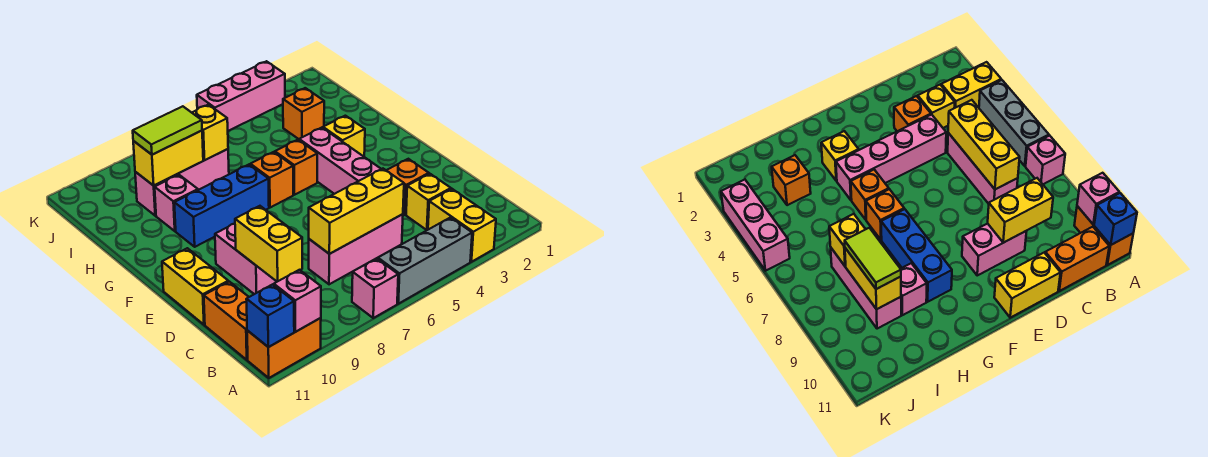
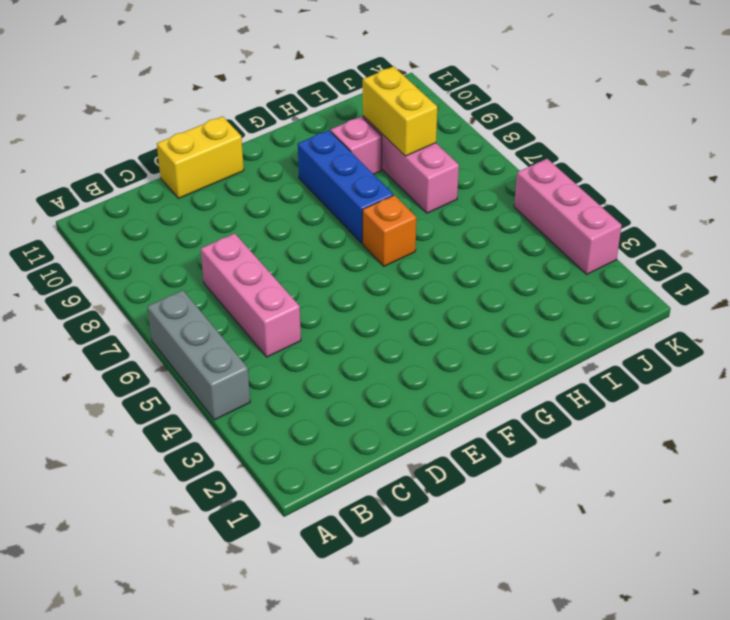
none -> yellow brick A3:B3 level 1
none -> pink brick A7 level 1
none -> orange brick A10:A11 level 1

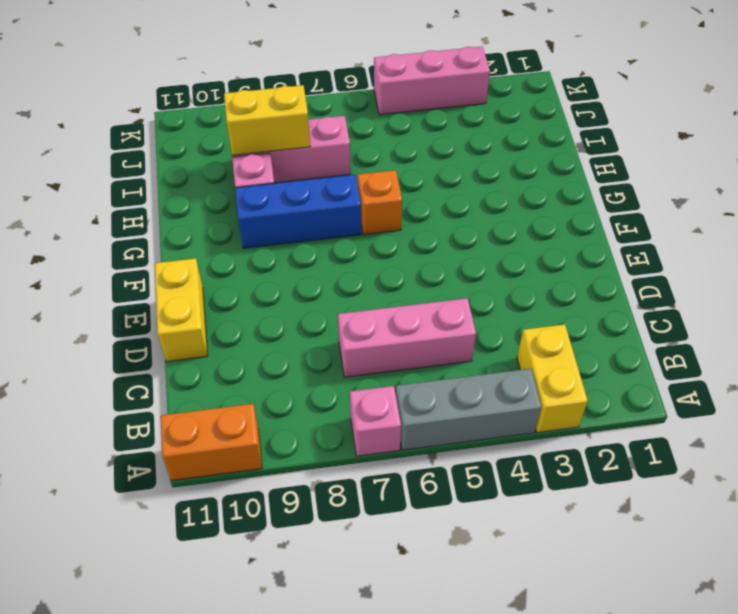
none -> orange brick B11:C11 level 1
none -> yellow brick C3 level 1
none -> orange brick D3 level 1

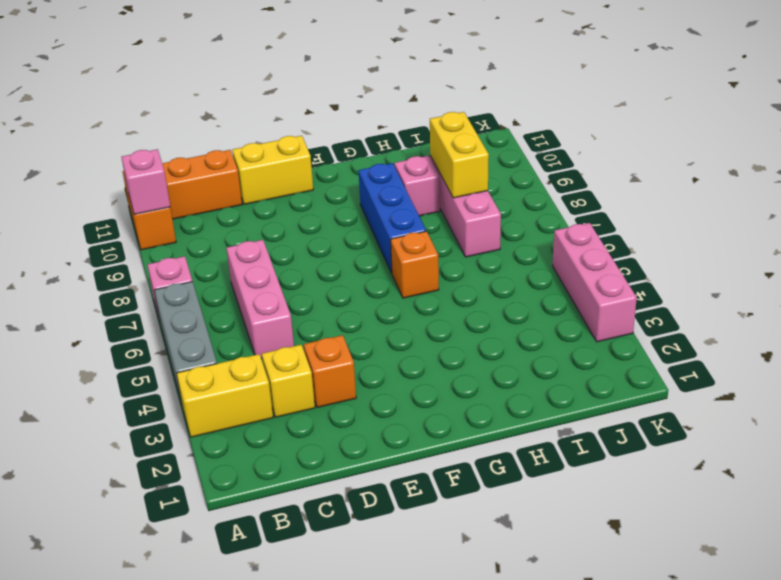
none -> pink brick D4:G4 level 1
none -> pink brick D9:E9 level 1
none -> yellow brick G3 level 1

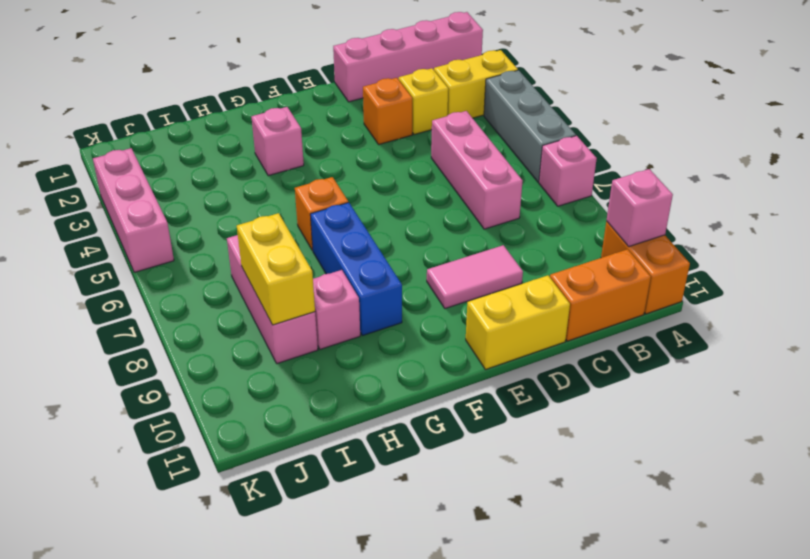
pink brick A1:D1 level 1 -> pink brick D4:G4 level 1
pink tile D9:E9 level 1 -> pink brick D9:E9 level 1
pink brick G3 level 1 -> yellow brick G3 level 1
none -> orange brick G5 level 1
none -> orange brick I3 level 1
none -> blue brick A11 level 2

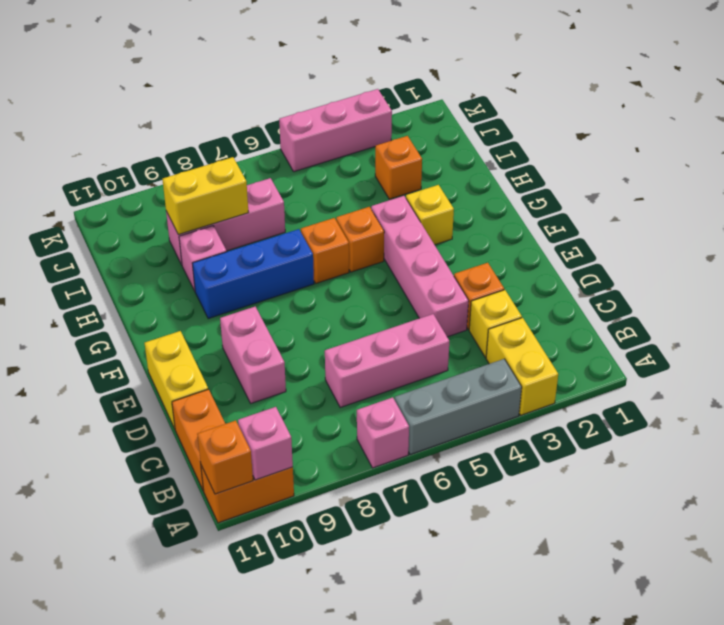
orange brick A11 level 2 -> blue brick A11 level 2
none -> yellow brick C5:C7 level 2
none -> yellow brick C9:D9 level 2
none -> yellow brick I7 level 2

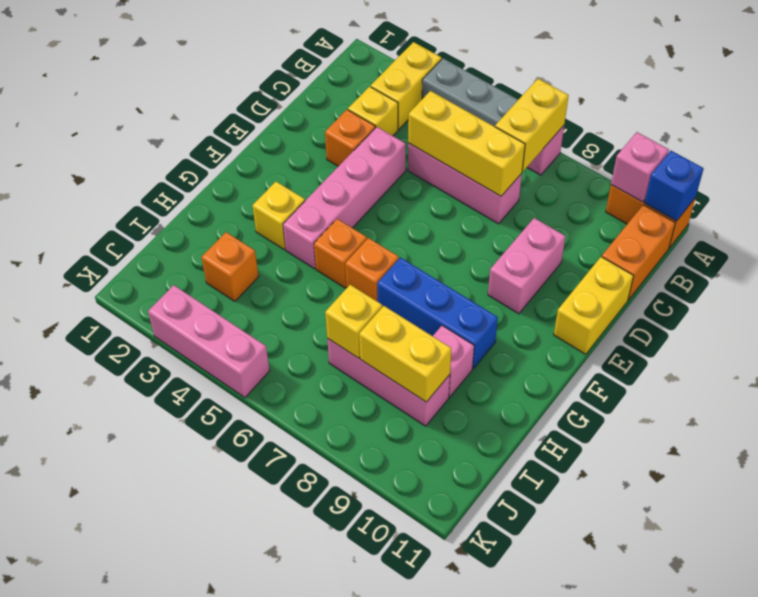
yellow brick A7:B7 level 2 -> yellow brick C9:D9 level 2
none -> lime tile I8:I9 level 3

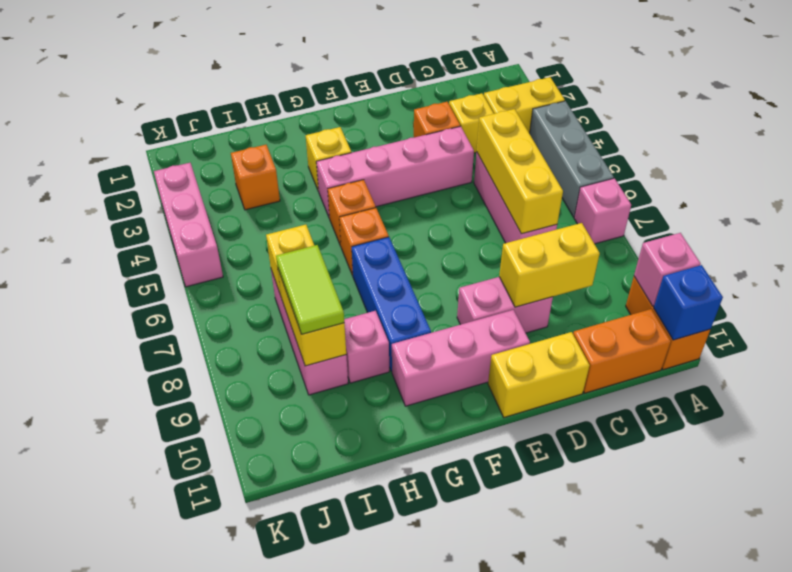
pink brick E10:G10 level 1 -> none

